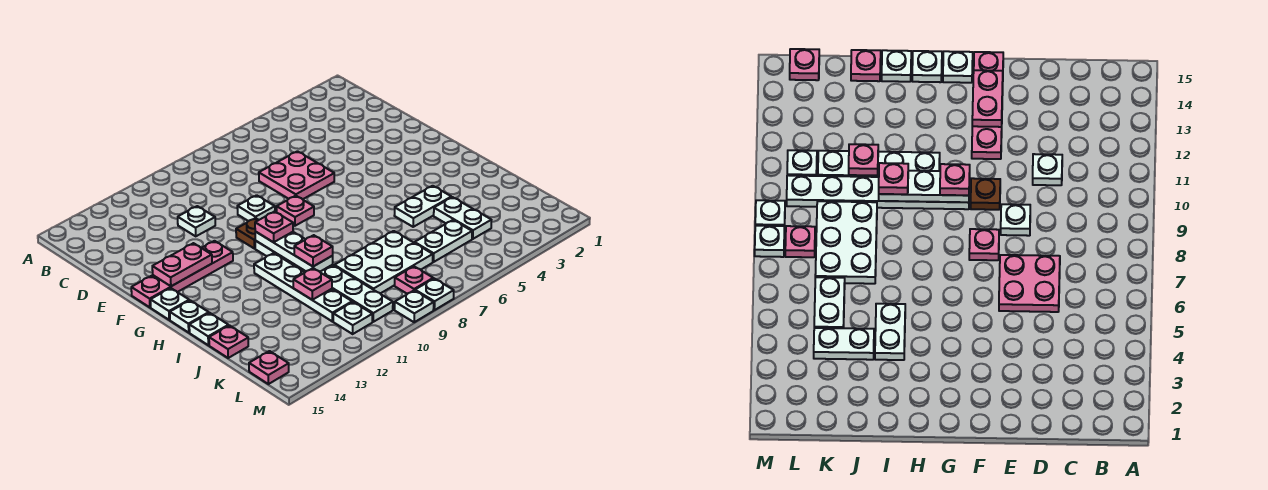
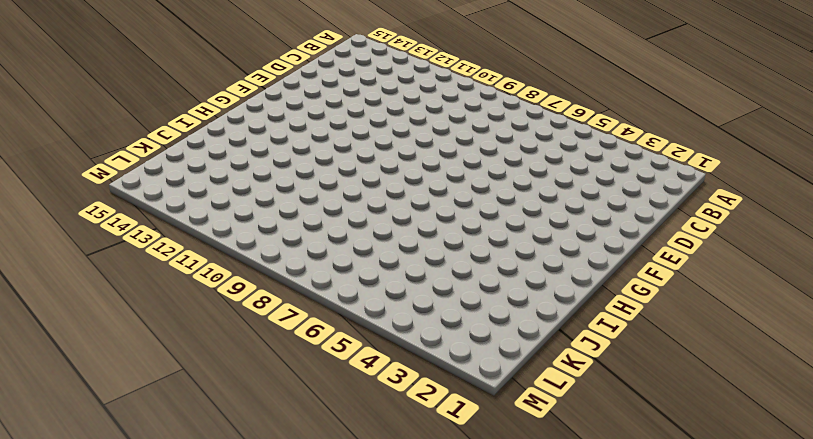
none -> pink plate D6:E7 level 1
none -> white plate D11 level 1
none -> white plate E9 level 1

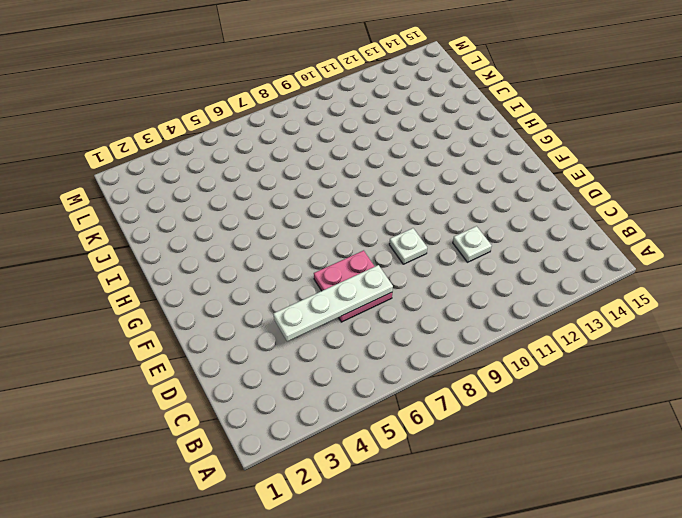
white plate D4:D7 level 2 -> white plate H11:K11 level 1
none -> pink plate F8 level 1
none -> brown plate F10 level 1
none -> pink plate F12:F15 level 1

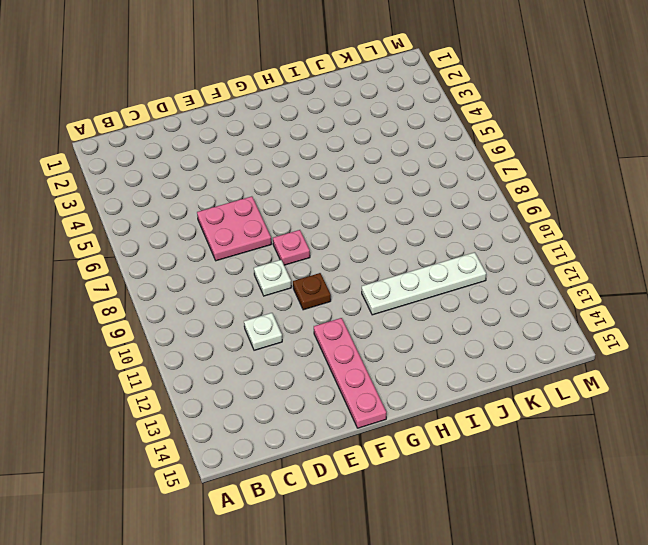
none -> white plate G10:L10 level 1
none -> white plate G15 level 1
none -> white plate H15 level 1

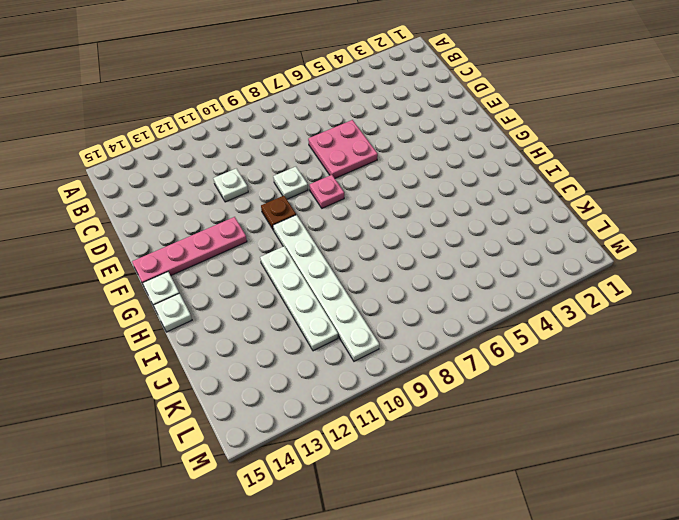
none -> white plate I4:I5 level 1
none -> white plate I15 level 1
none -> white plate J4:K4 level 1

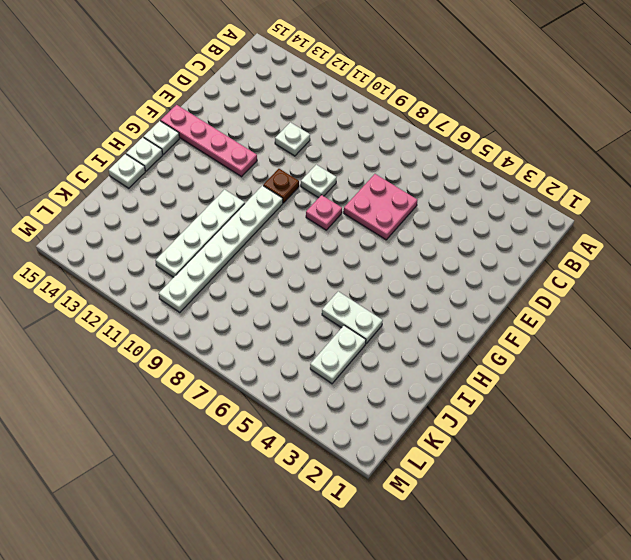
none -> white plate J7:K9 level 1
none -> pink plate J15 level 1
none -> white plate K5:K6 level 1

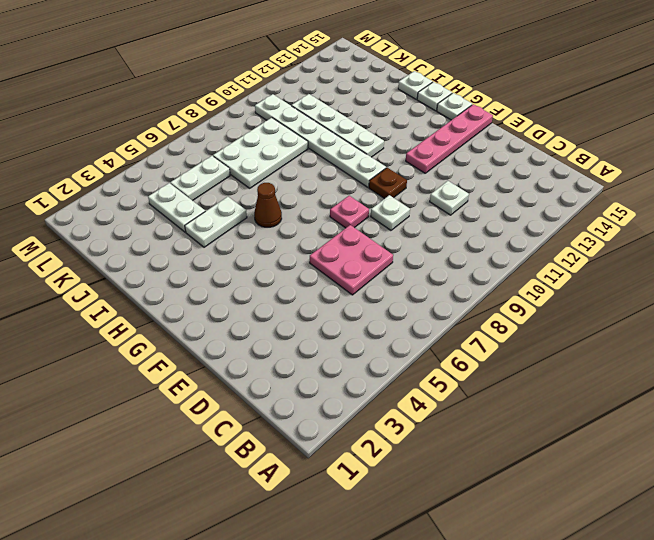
brown cone H6 level 1 -> none
none -> pink plate J15 level 1
none -> pink plate L8 level 1
none -> white plate L11 level 1

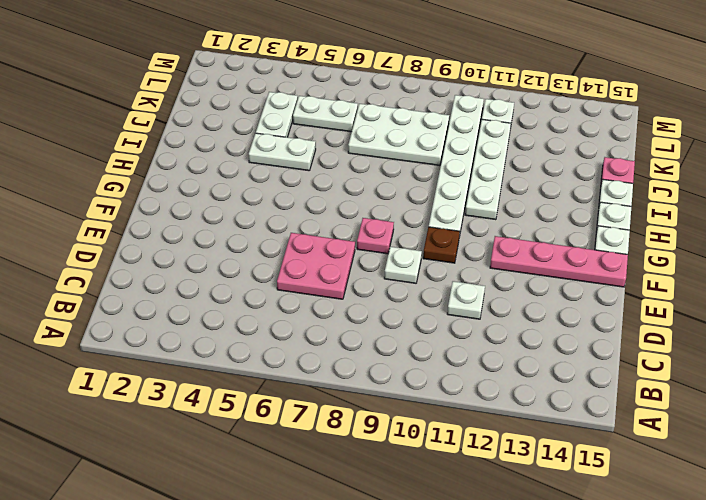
none -> pink plate L8 level 1
none -> pink plate L15 level 1
none -> white plate M8 level 1

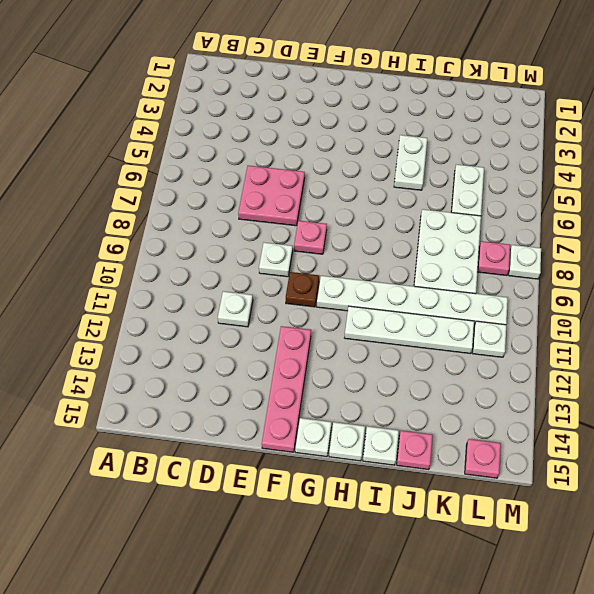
none -> white plate J4:K4 level 1
none -> white plate M9 level 1
none -> pink plate F13:F14 level 2

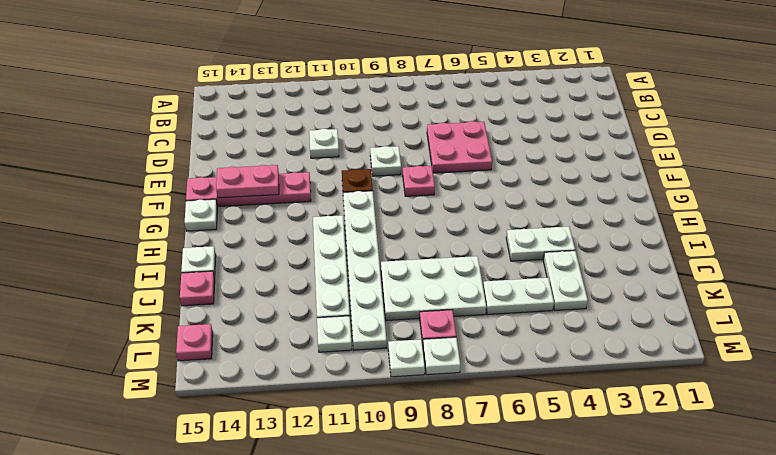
none -> white plate H15 level 1
none -> white plate G10:I10 level 2
none -> pink plate J11 level 2

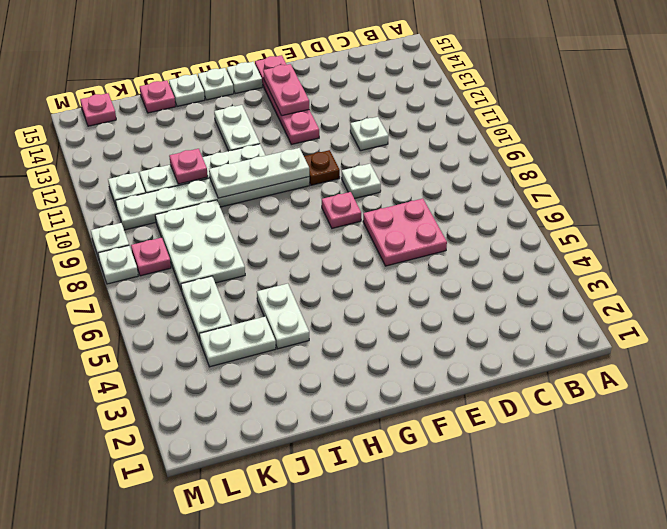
white plate H12:H13 level 1 -> none
none -> pink plate G10 level 3
none -> pink plate I10 level 3

